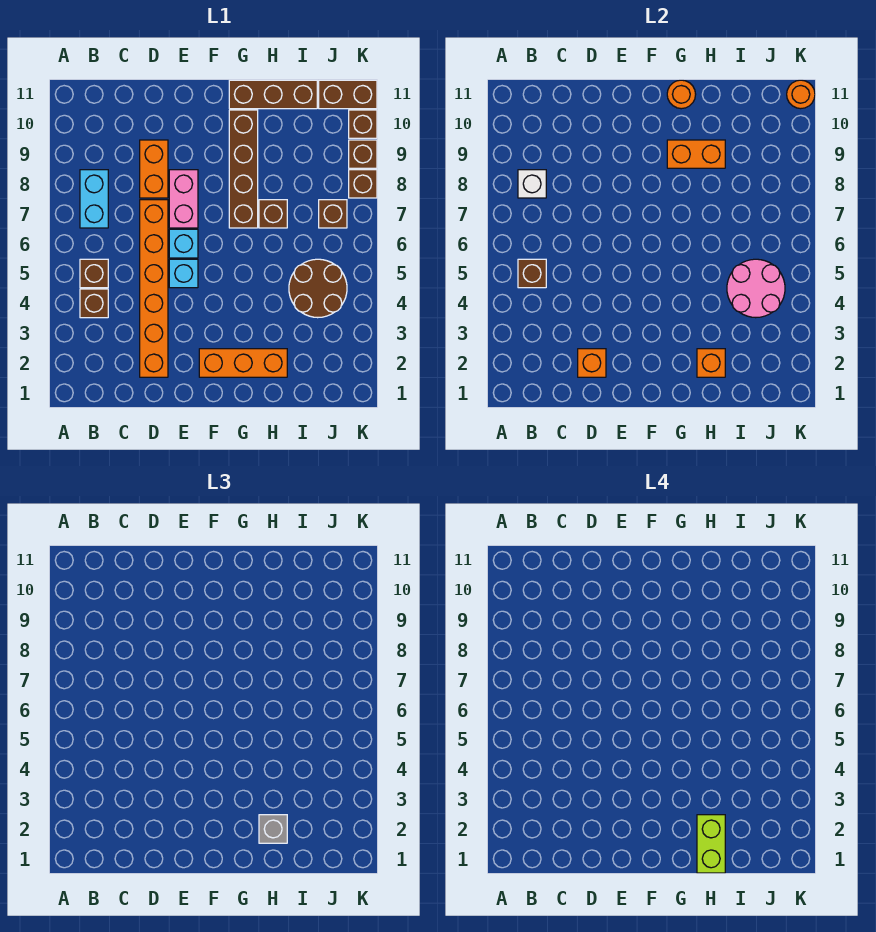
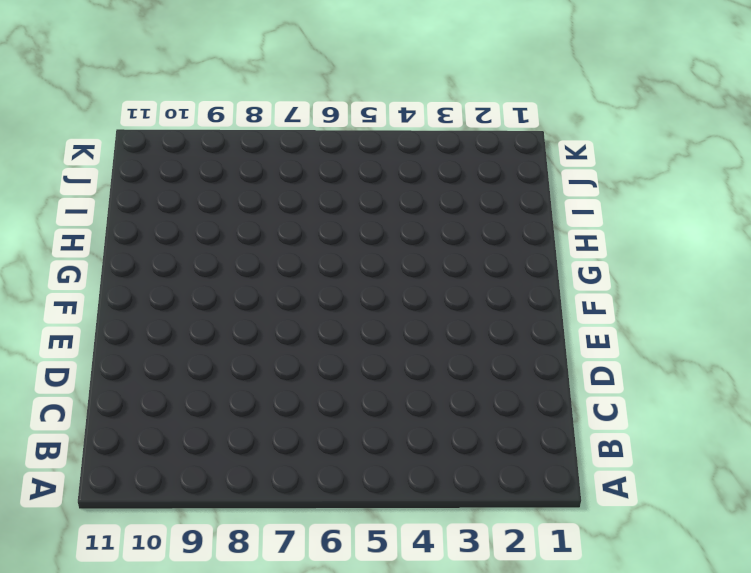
none -> brown brick B4 level 1
none -> brown brick B5 level 1
none -> cyan brick B7:B8 level 1

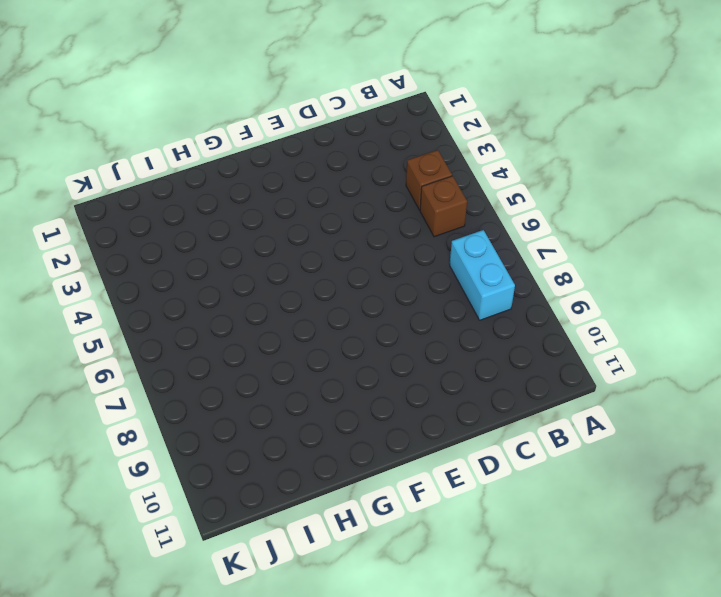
none -> orange brick D2:D7 level 1
none -> orange brick D8:D9 level 1
none -> cyan brick E5 level 1

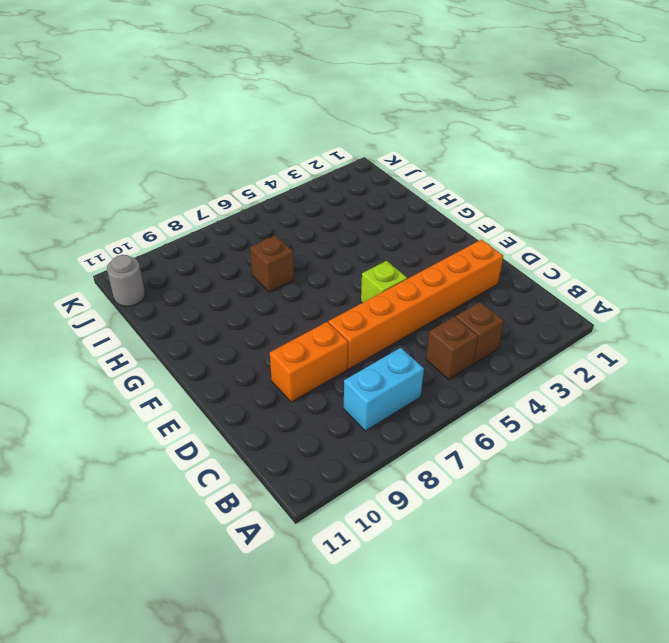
lime brick E5 level 1 -> cyan brick E5 level 1
grey round brick J11 level 1 -> brown brick J11:K11 level 1
none -> cyan brick E6 level 1
none -> pink brick E7:E8 level 1
none -> orange brick F2:H2 level 1

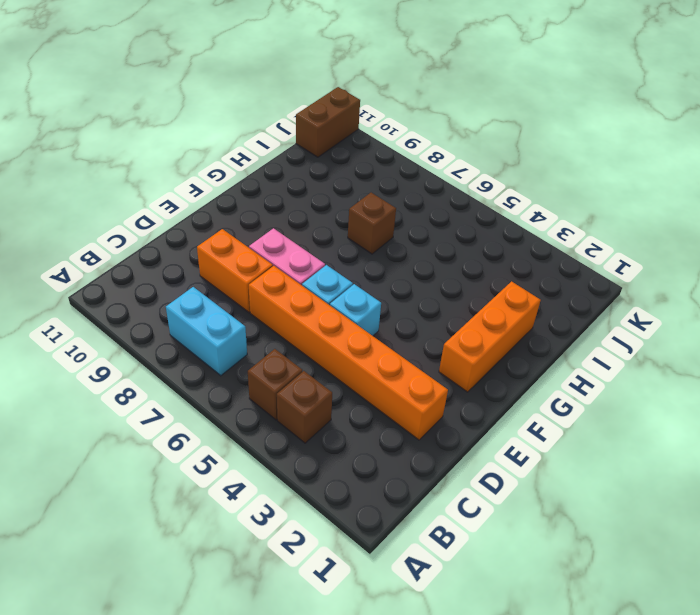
none -> brown brick G7:G10 level 1
none -> brown brick G11:I11 level 1
none -> brown round brick I4:J5 level 1

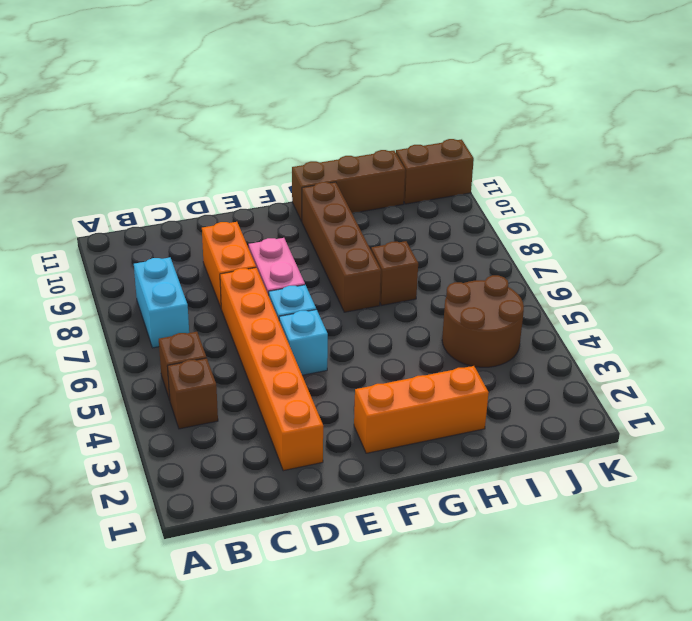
none -> brown brick J7 level 1
none -> brown brick K8 level 1
none -> brown brick K9 level 1

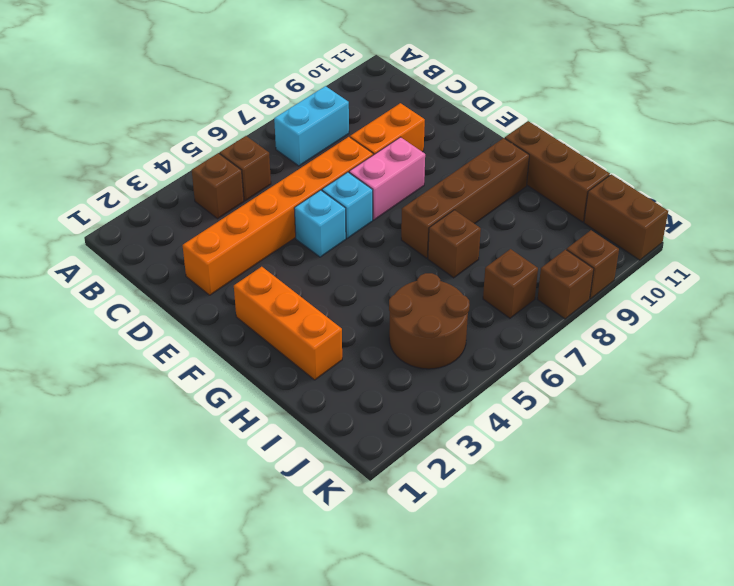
none -> brown brick K10 level 1
none -> brown brick B5 level 2
none -> white brick B8 level 2

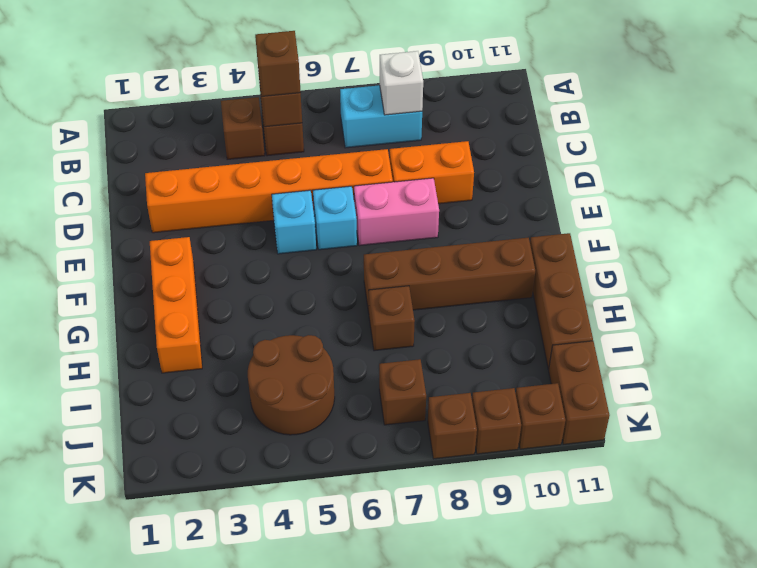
brown brick B5 level 3 -> none
none -> orange brick D2 level 2
none -> orange brick G9:H9 level 2
none -> orange round brick G11 level 2

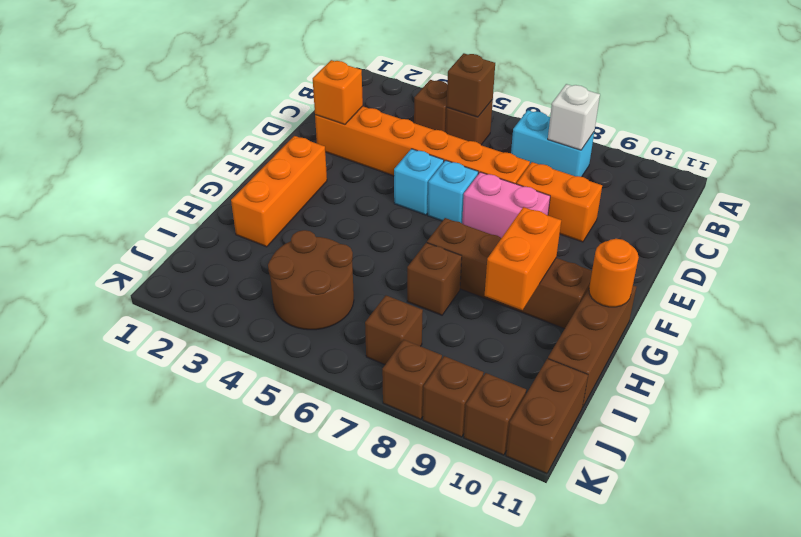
none -> orange brick H2 level 2
none -> pink round brick I4:J5 level 2
none -> orange round brick K11 level 2

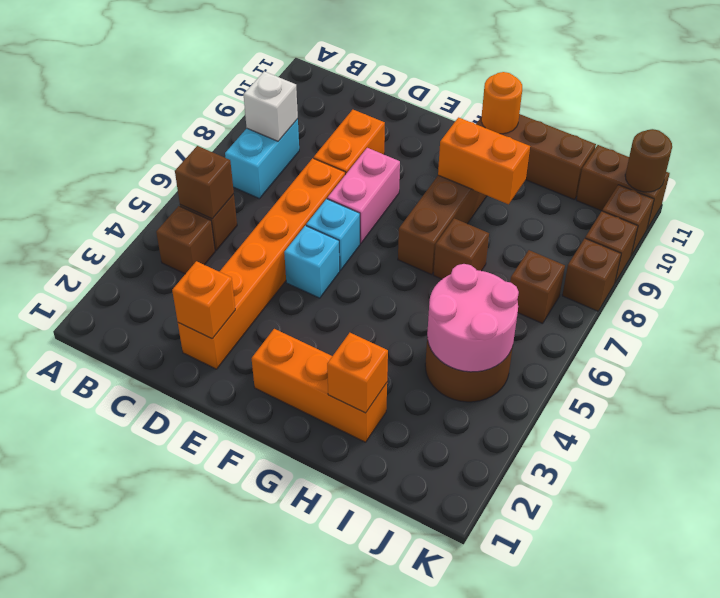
brown round brick K11 level 2 -> orange round brick K11 level 2
none -> grey brick H2 level 3
none -> lime brick H1:H2 level 4

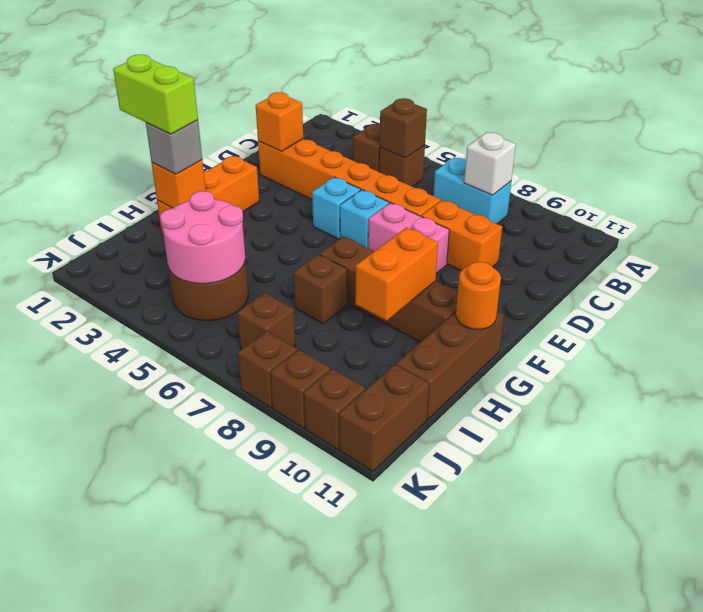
none -> orange round brick K11 level 2

